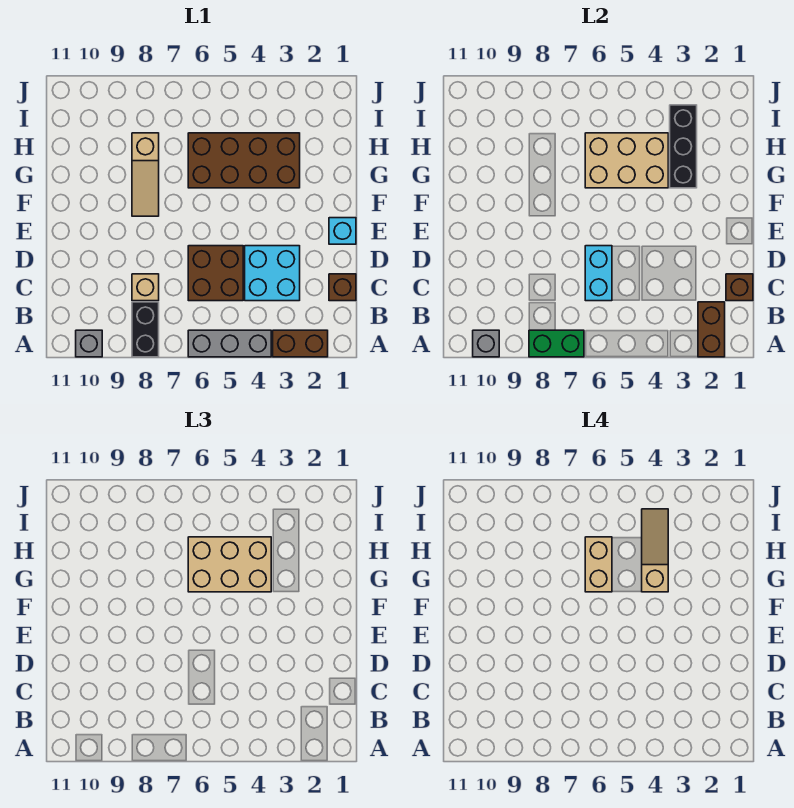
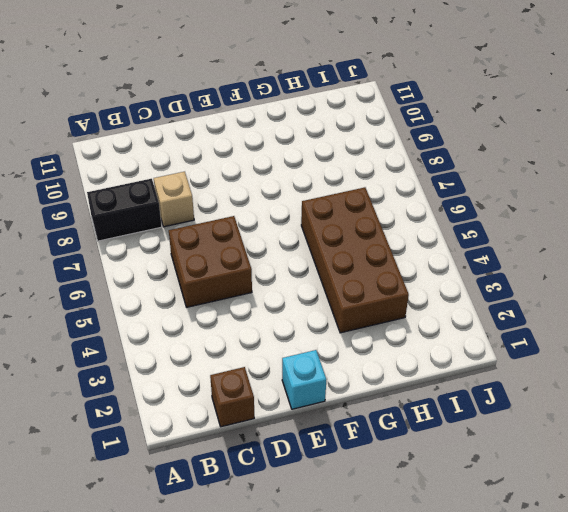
none -> brown brick A2:A3 level 1
none -> grey brick A4:A6 level 1
none -> grey brick A10 level 1

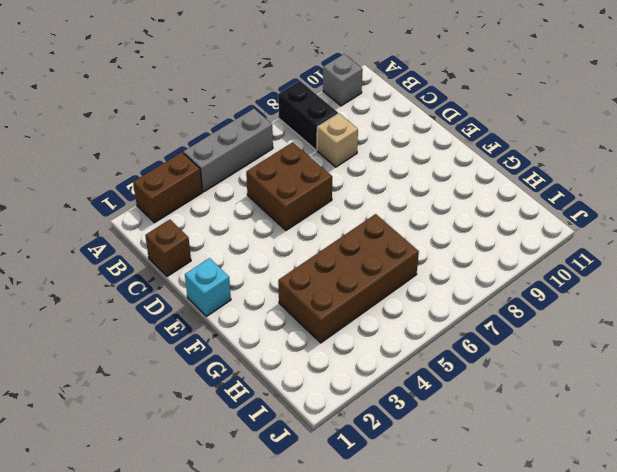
none -> cyan brick C3:D4 level 1
none -> tan slope F8:H8 level 1 top H
none -> brown brick A2:B2 level 2

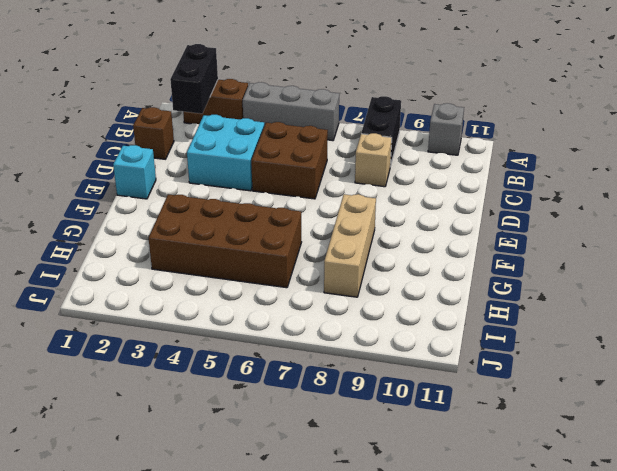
black brick A2:B2 level 2 -> brown brick A2:B2 level 2
tan brick F8:H8 level 1 -> tan slope F8:H8 level 1 top H
none -> green brick A7:A8 level 2
none -> grey brick A10 level 2
none -> brown brick C1 level 2

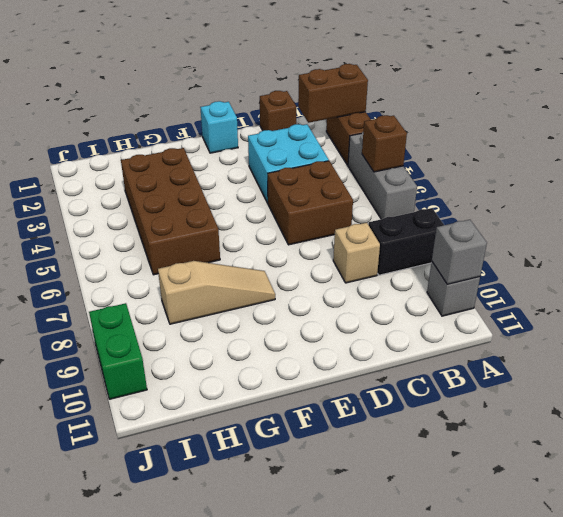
brown brick A5 level 2 -> brown brick C1 level 2
green brick J9:J10 level 1 -> green brick A7:A8 level 2
none -> cyan brick C6:D6 level 2
none -> black brick G3:I3 level 2
none -> tan brick G4:H6 level 2

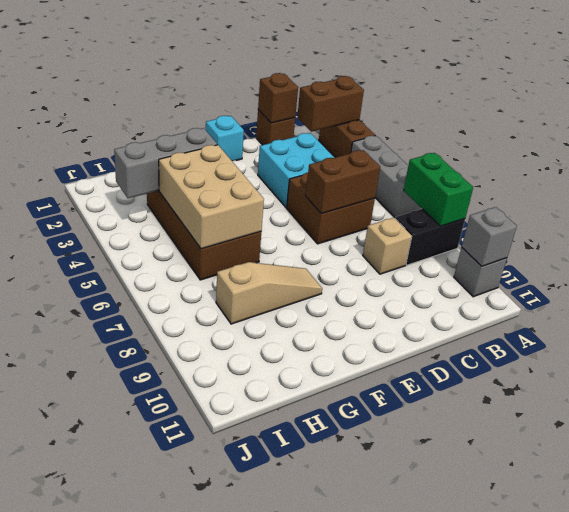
brown brick C6:D6 level 2 -> cyan brick C6:D6 level 2
grey brick G3:I3 level 2 -> black brick G3:I3 level 2
none -> tan brick G4:H6 level 3
none -> tan slope G4:I4 level 4 top G
none -> tan brick G6:H6 level 4

